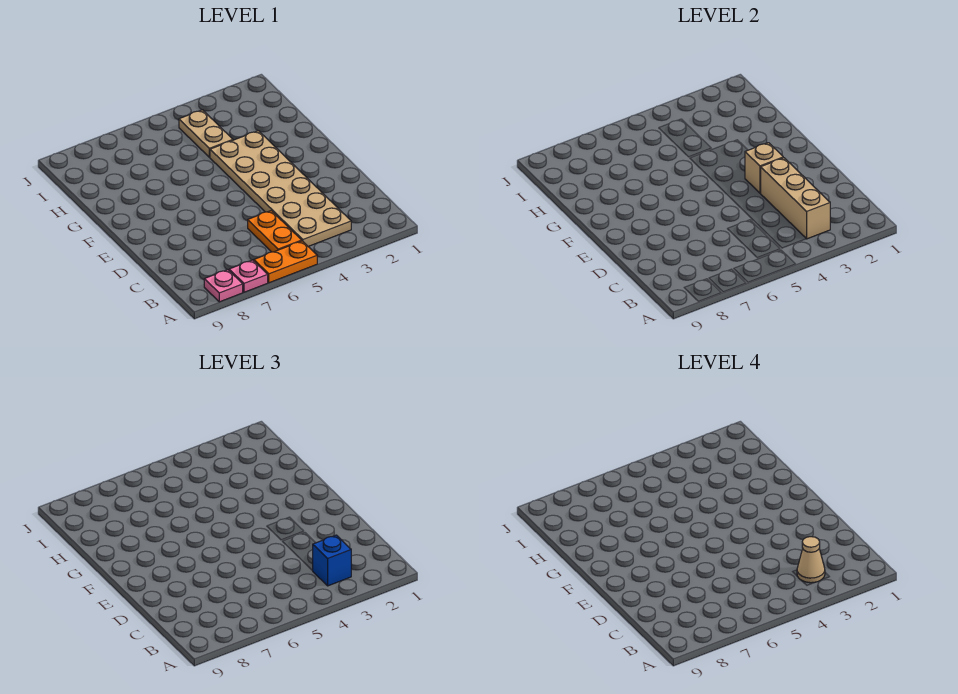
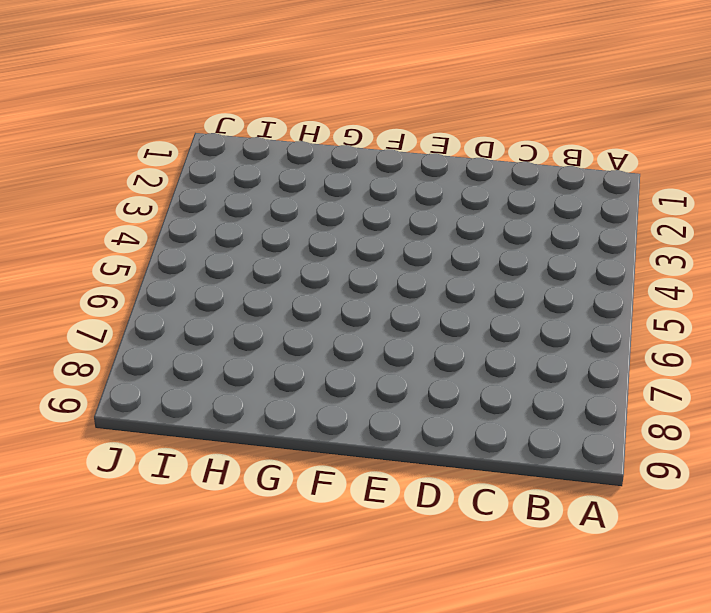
none -> orange plate A5:A6 level 1
none -> pink plate A7 level 1

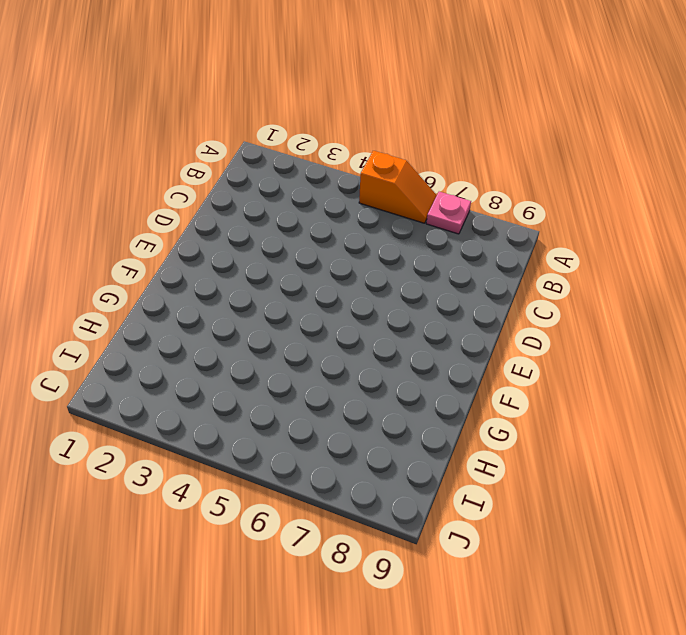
orange slope A5:A6 level 1 top 5 -> orange plate A5:A6 level 1
none -> pink plate A8 level 1
none -> tan plate B3:G4 level 1

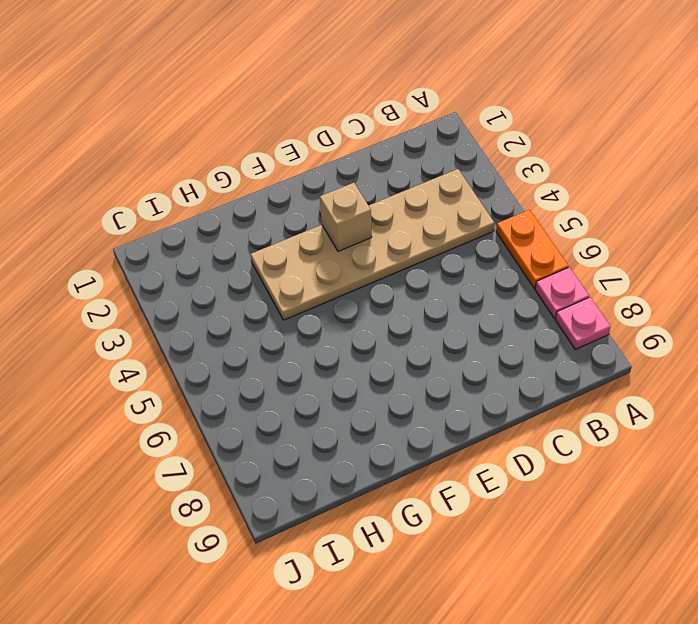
none -> orange plate B5:C5 level 1
none -> tan plate H4:I4 level 1

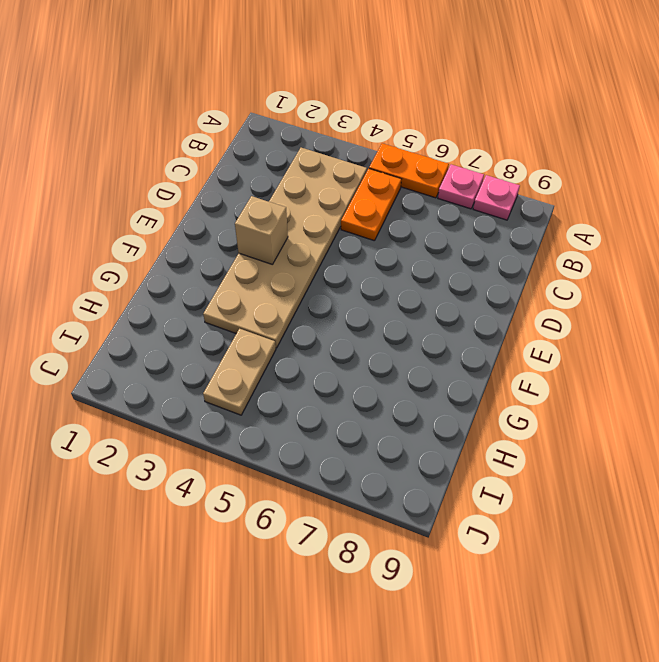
none -> tan brick B3:D3 level 2
none -> blue brick B3 level 3

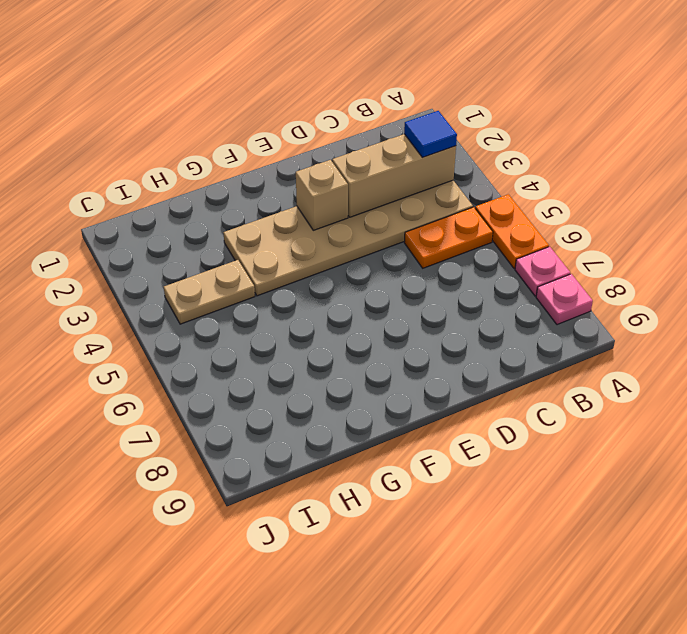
blue tile B3 level 3 -> blue brick B3 level 3
none -> tan cone B3 level 4

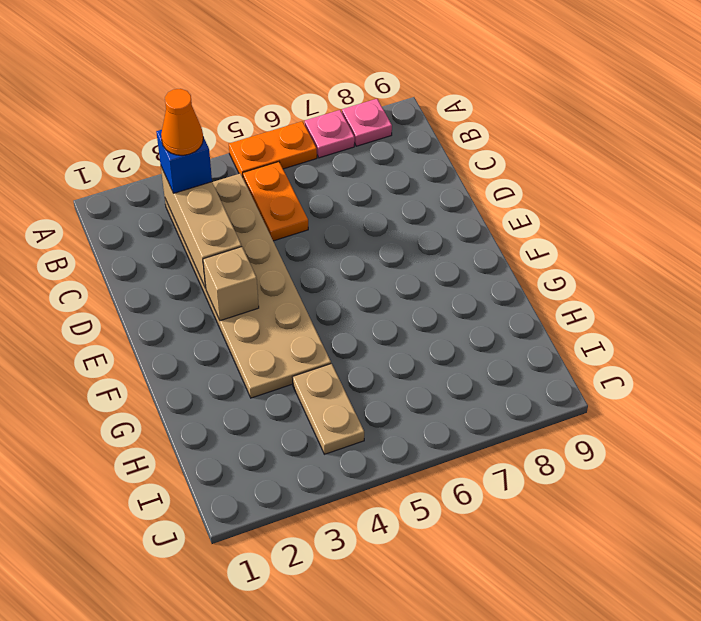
orange cone B3 level 4 -> tan cone B3 level 4

